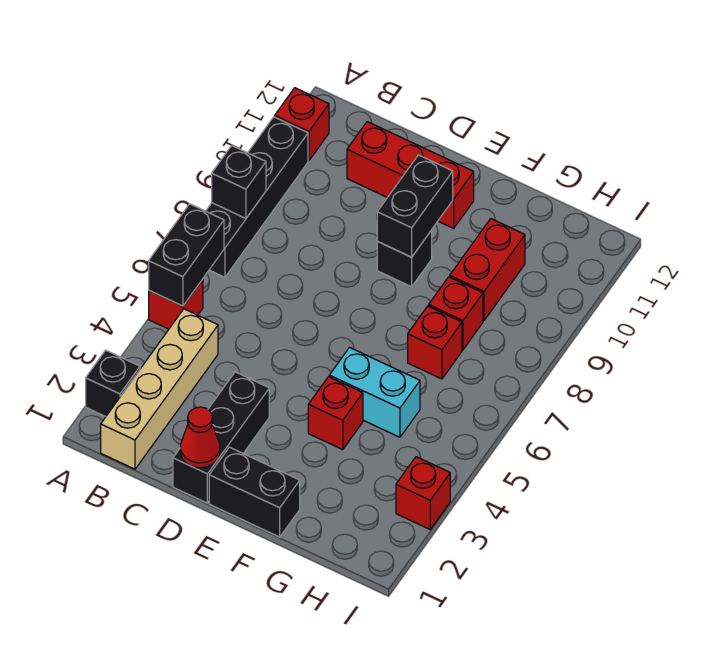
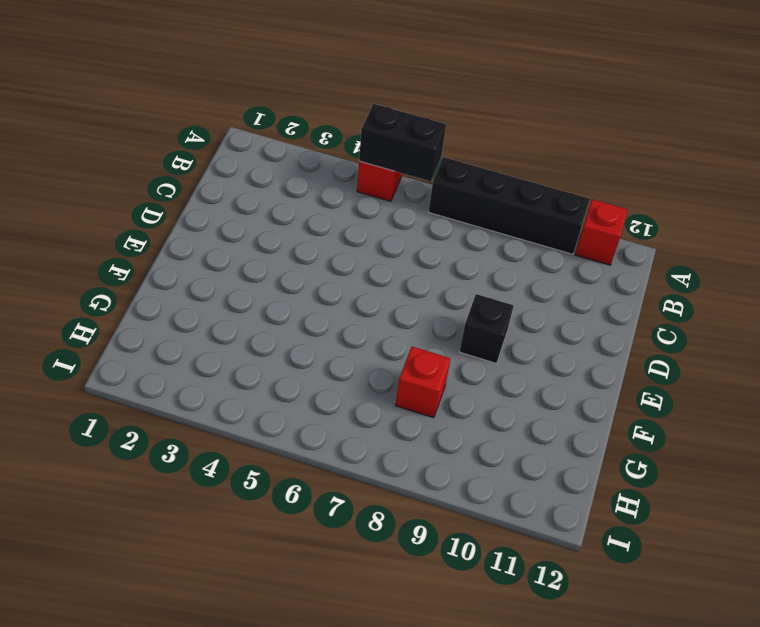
none -> black brick A2 level 1
none -> tan brick B1:B4 level 1
none -> red brick C11:E11 level 1

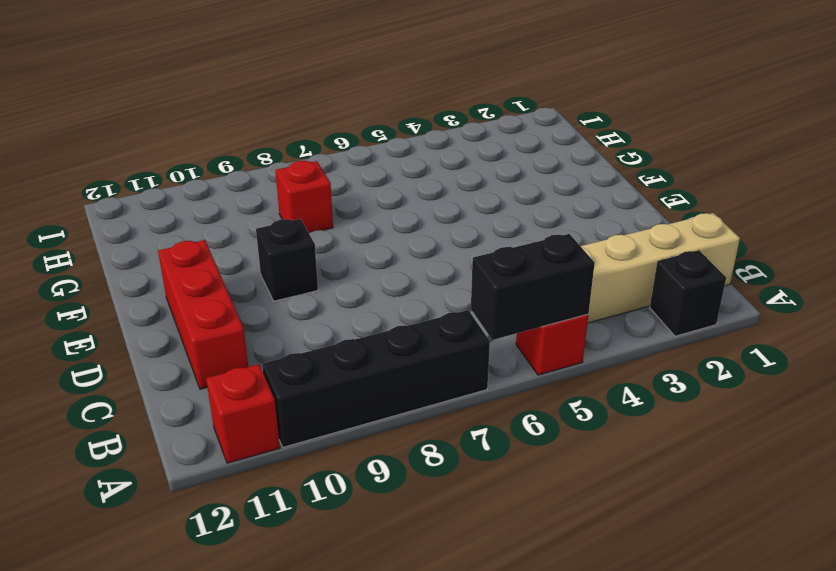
none -> black brick D1:D3 level 1
none -> black brick E1:F1 level 1
none -> red brick F4 level 1

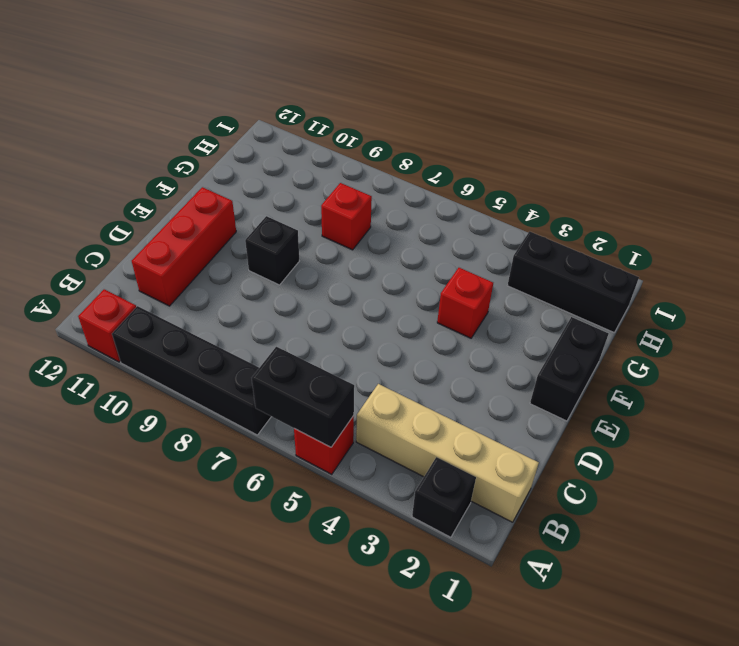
black brick H1:H3 level 1 -> black brick D1:D3 level 1
none -> cyan brick F5:G5 level 1
none -> red brick G7 level 1
none -> red brick G9:G10 level 1

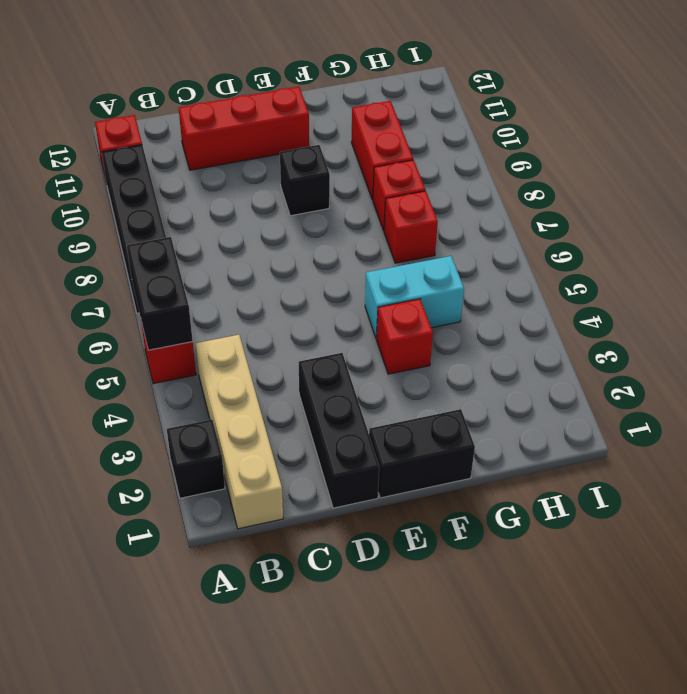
none -> red brick I3 level 1
none -> black brick A8 level 2
none -> red cone D1 level 2

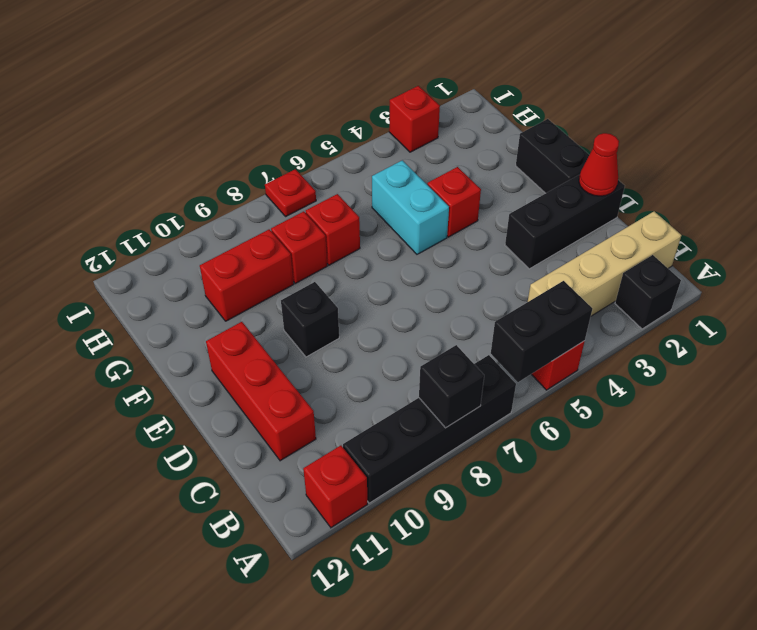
red plate I7 level 1 -> none
none -> black brick E9:E10 level 2

